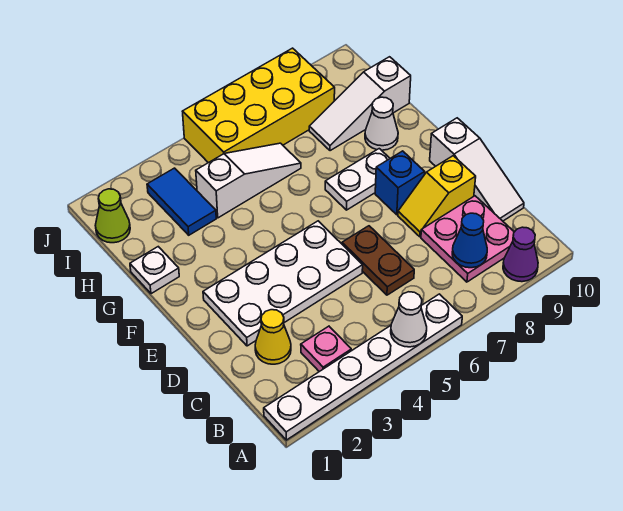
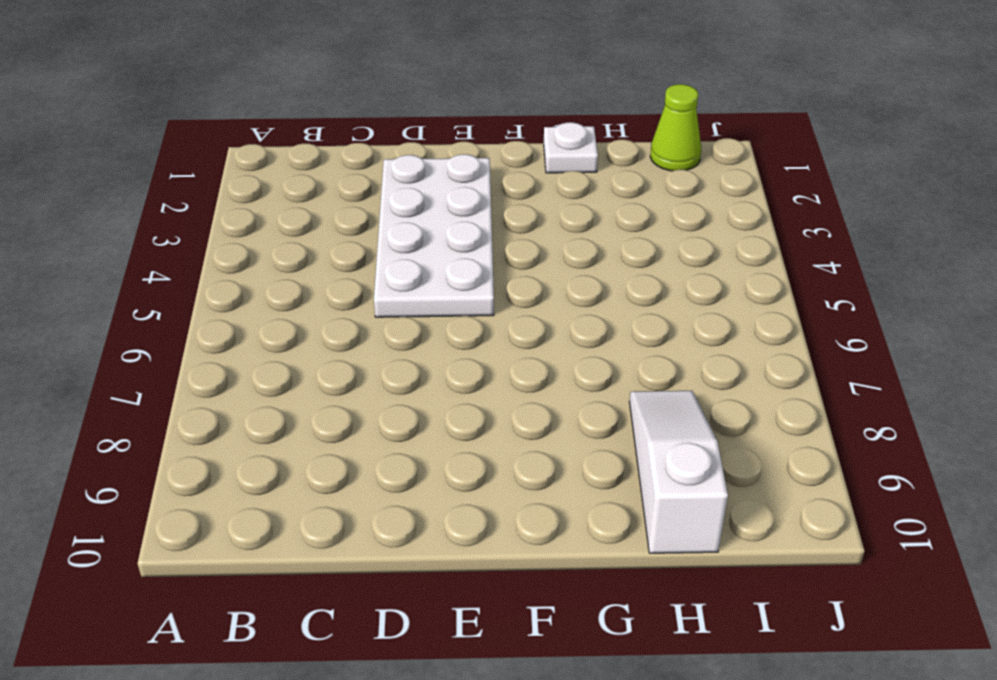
none -> white plate A1:A6 level 1
none -> purple cone A9 level 1
none -> pink plate B3 level 1

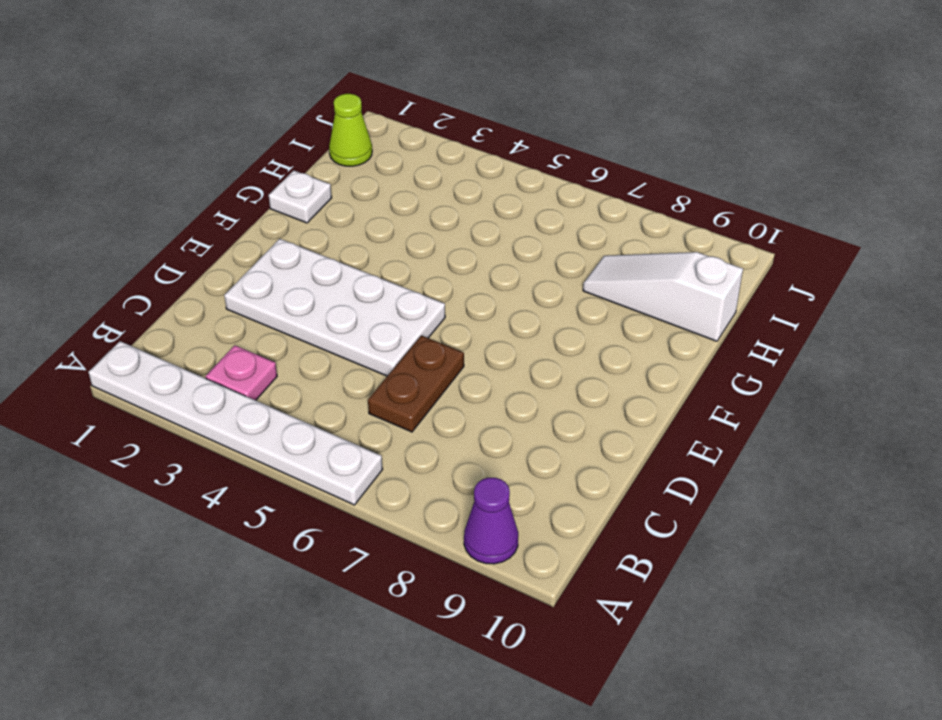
none -> pink plate B8:C9 level 1
none -> yellow cone C2 level 1
none -> white slope C10:E10 level 1 top E

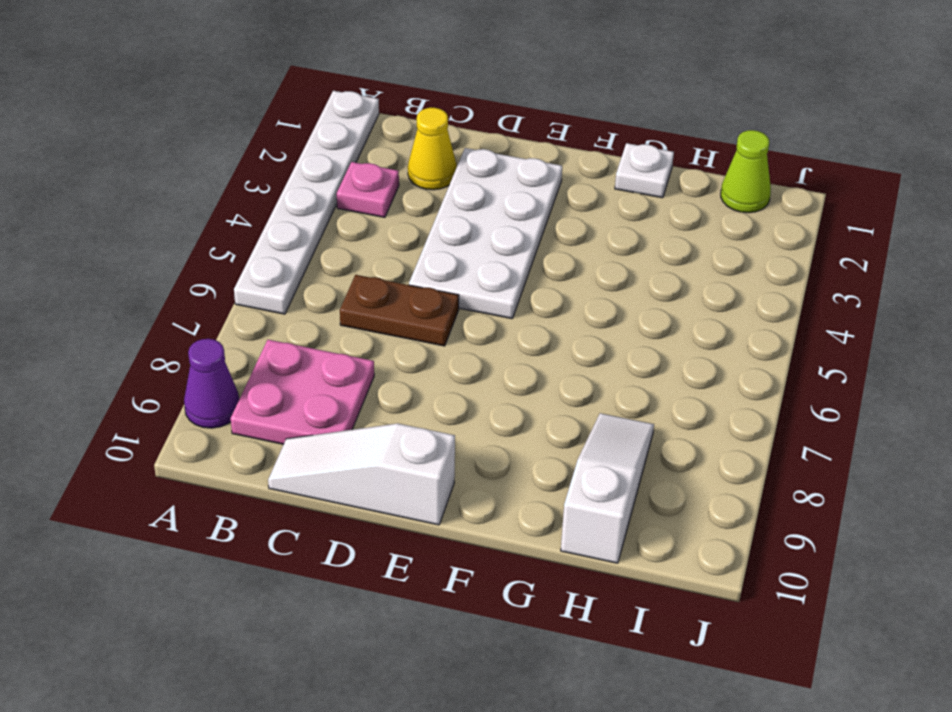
none -> yellow slope D8:D9 level 1 top 9
none -> blue brick E8 level 1
none -> white plate F7:F8 level 1

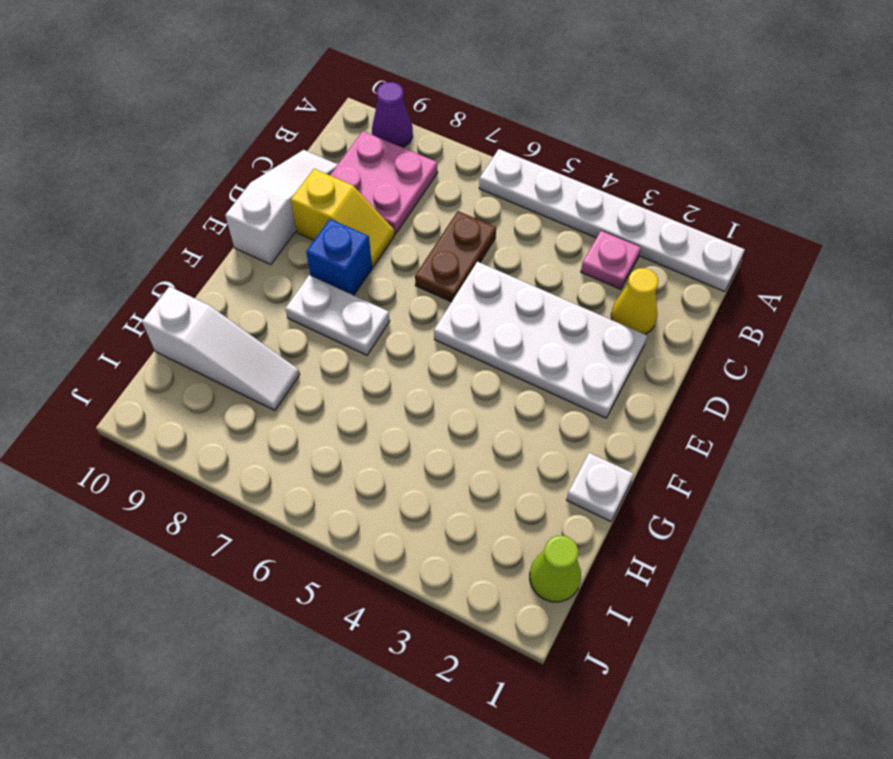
none -> white cone G9 level 1
none -> blue tile H3:I3 level 1
none -> white slope H4:H6 level 1 top 4

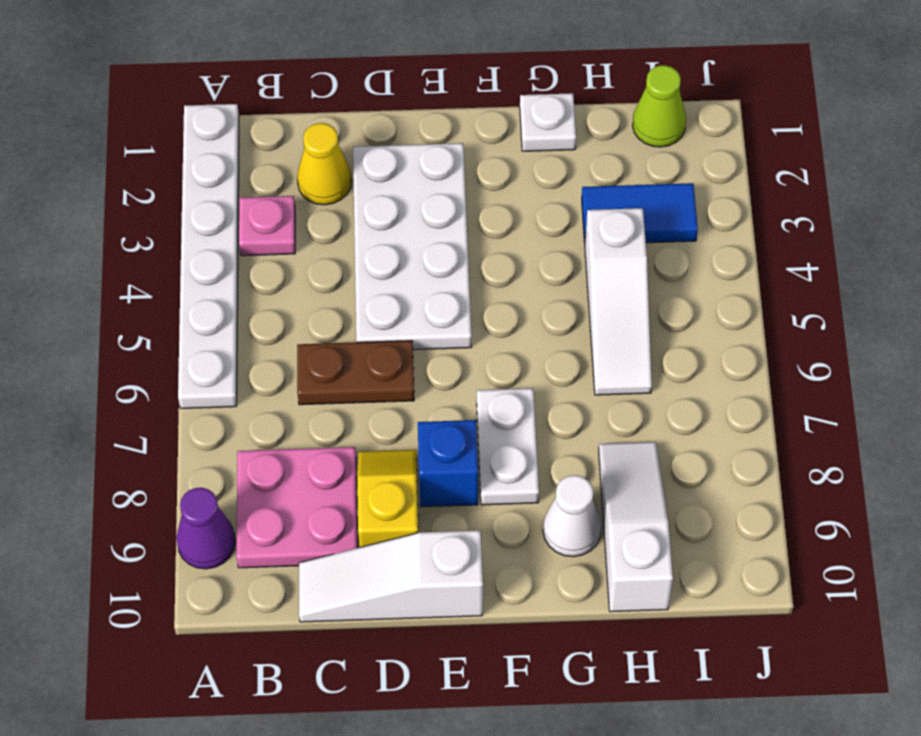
none -> yellow brick I5:J8 level 1
none -> white cone A5 level 2
none -> blue cone B8 level 2

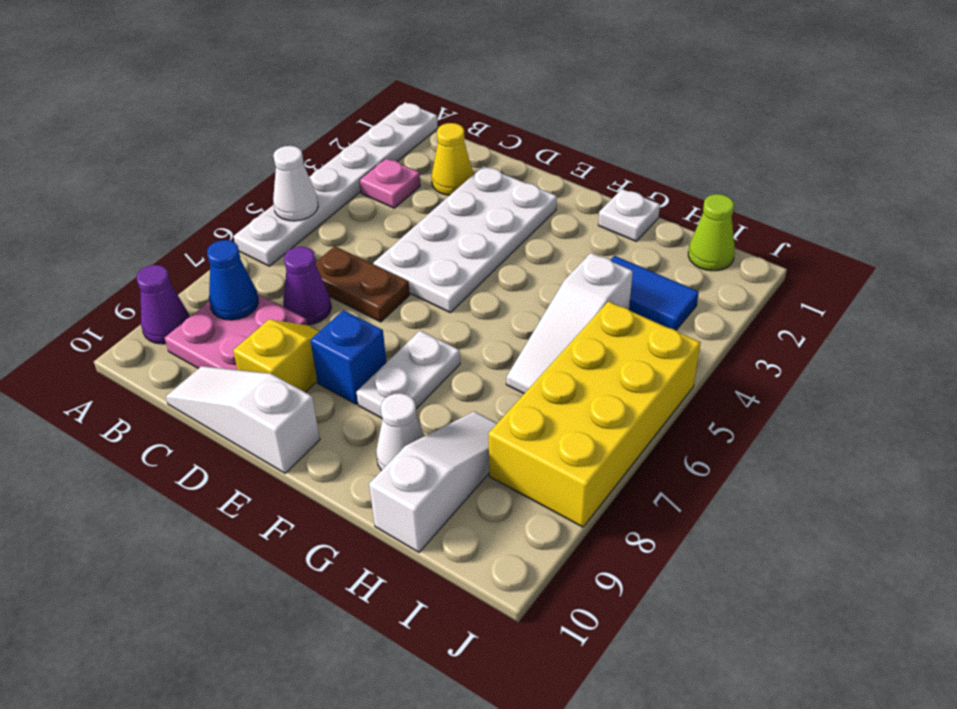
purple cone C7 level 1 -> none

